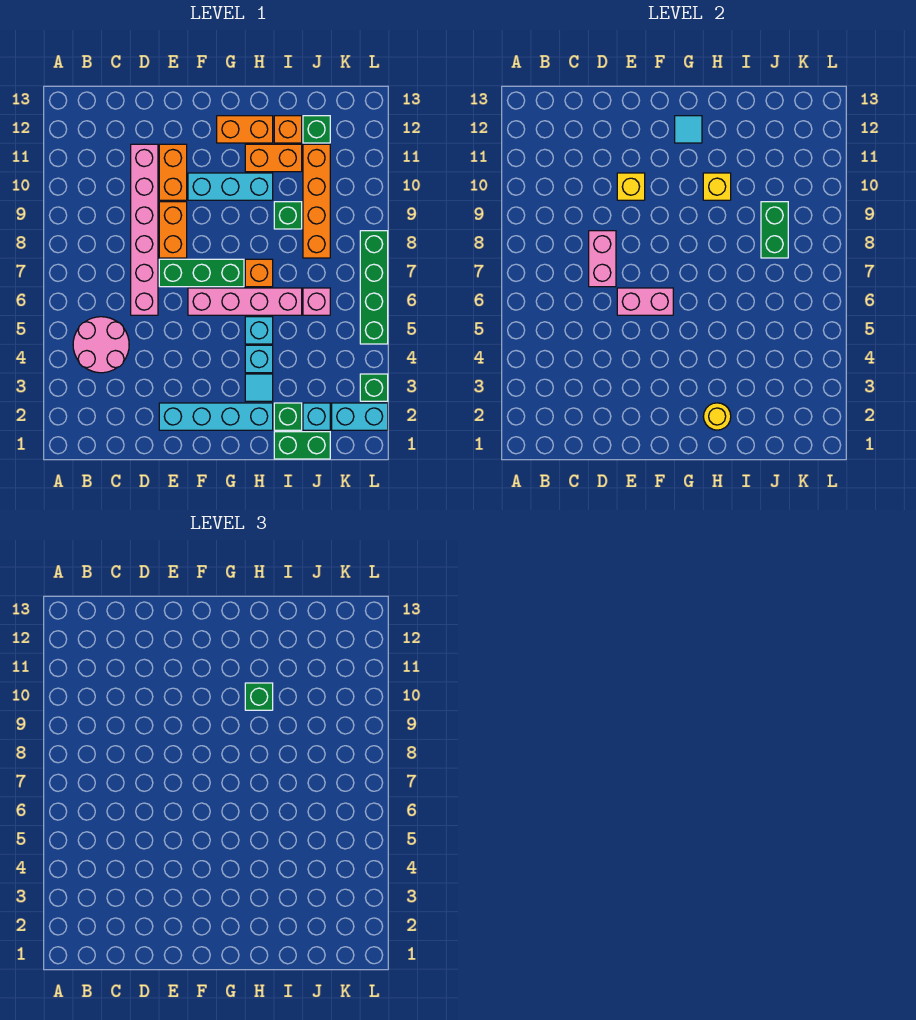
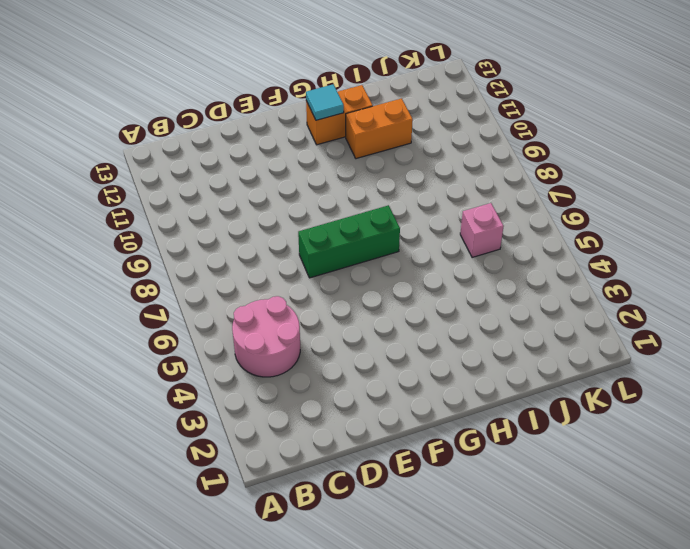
none -> pink brick D6:D11 level 1
none -> cyan brick E2:H2 level 1
none -> orange brick E8:E9 level 1
none -> orange brick E10:E11 level 1

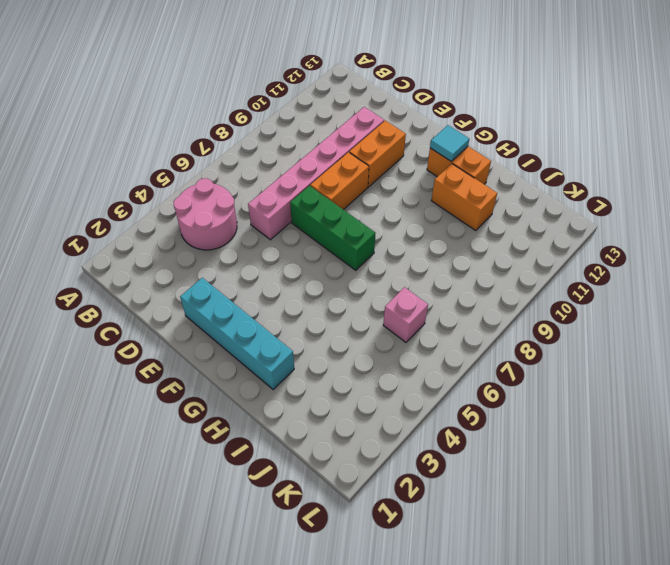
none -> pink brick F6:I6 level 1
none -> cyan brick F10:H10 level 1
none -> cyan tile H3 level 1
none -> cyan brick H4 level 1

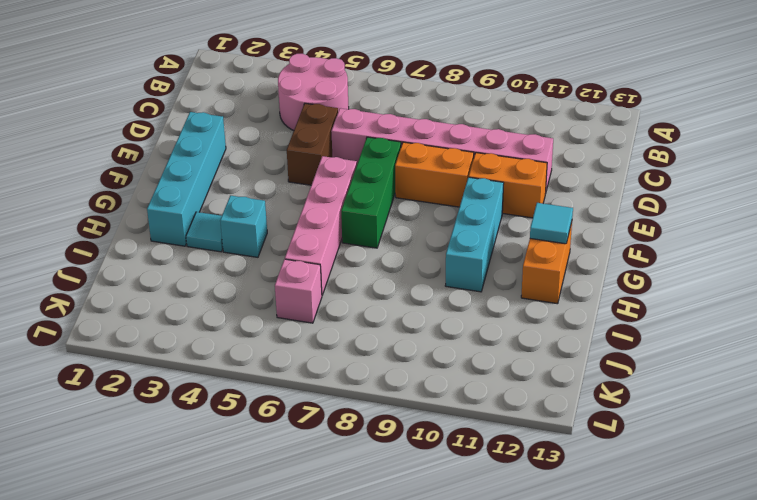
brown brick D5:E5 level 1 -> none
none -> cyan brick H5 level 1
none -> orange brick H7 level 1
none -> orange brick H11:I11 level 1
none -> green brick I1:J1 level 1

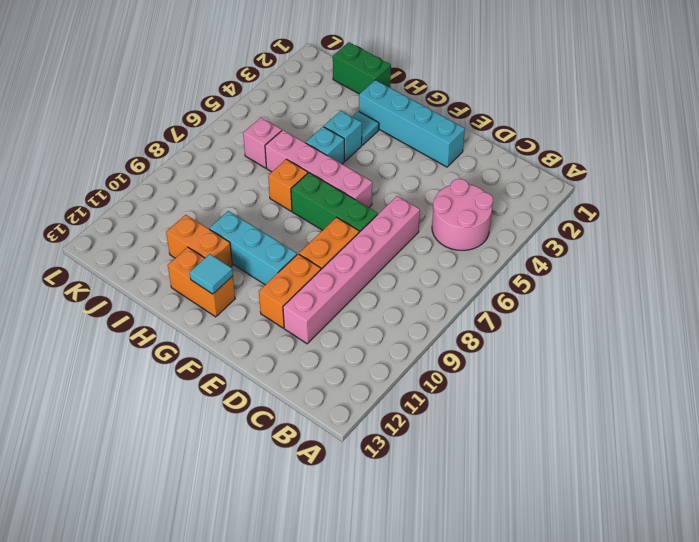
none -> green brick I2 level 1
none -> green brick I9 level 1
none -> orange brick I12 level 1
none -> cyan brick J2 level 1

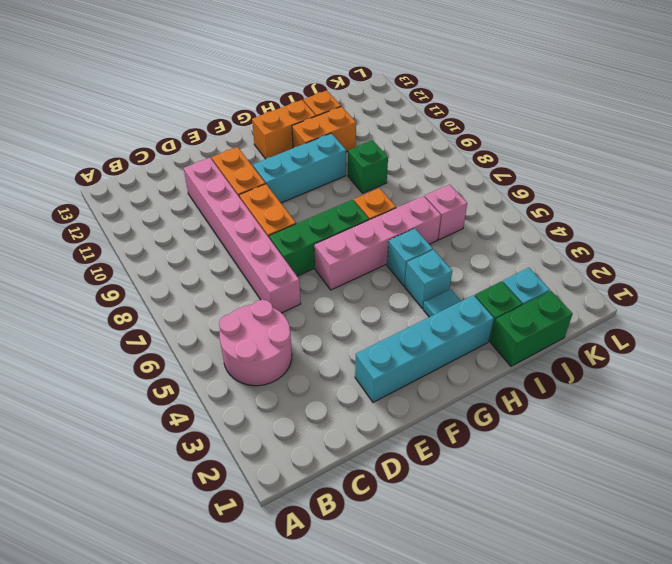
none -> orange brick J8:J11 level 1
none -> green brick J12 level 1
none -> cyan brick K2:L2 level 1
none -> green brick L3 level 1

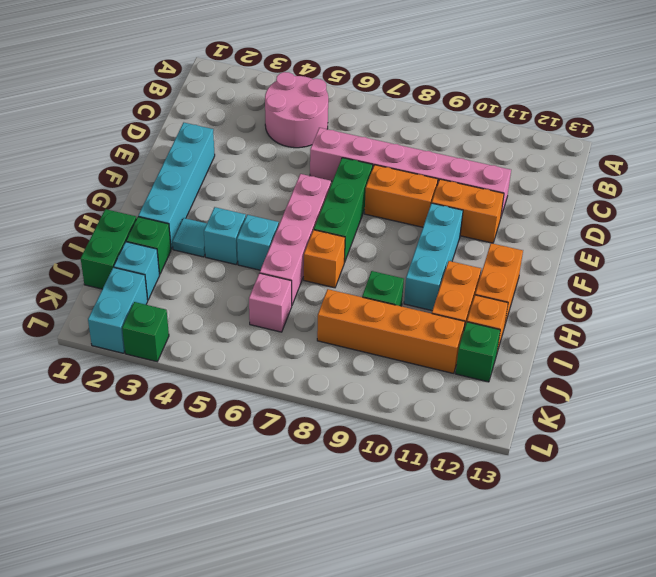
none -> green brick L5:L8 level 1
none -> pink brick D7:D8 level 2
none -> pink brick E6:F6 level 2
none -> yellow brick E10 level 2

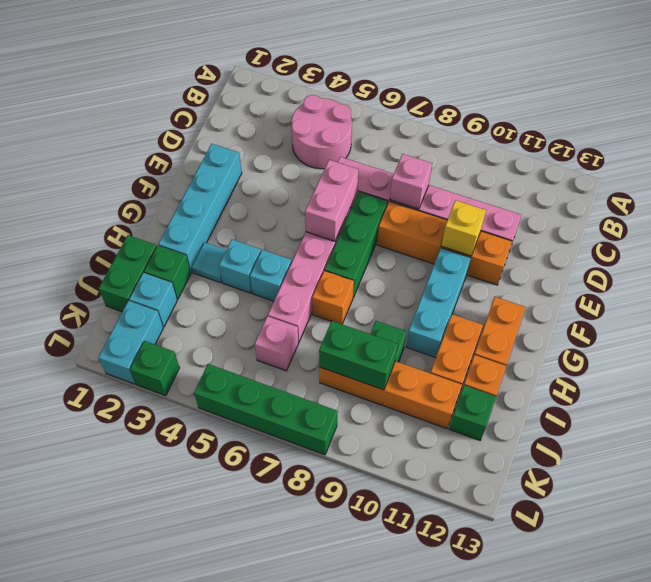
pink brick D8 level 2 -> pink brick D7:D8 level 2
none -> cyan tile G12 level 2
none -> yellow round brick H2 level 2
none -> yellow brick H10 level 2
none -> green brick H10 level 3

